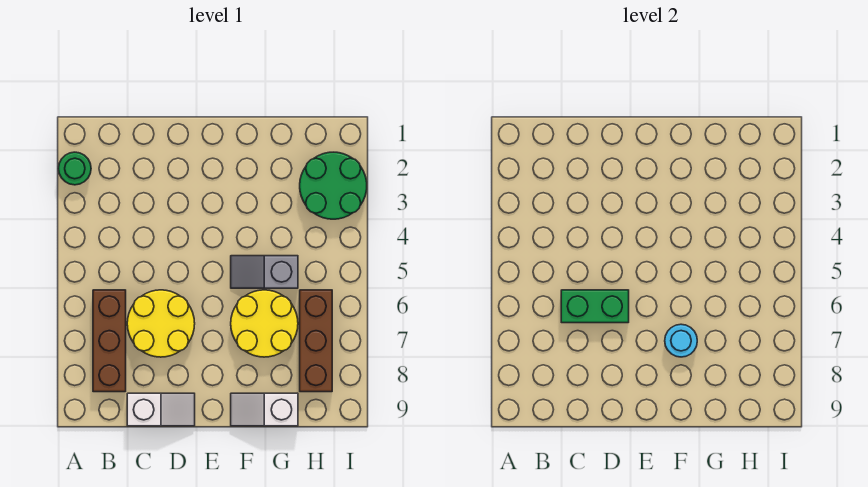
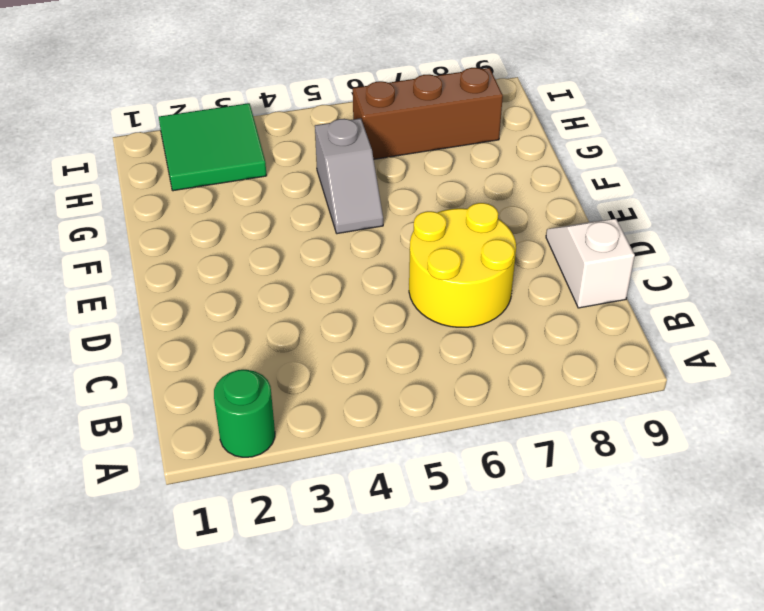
green tile H2:I3 level 1 -> green round brick H2:I3 level 1
none -> brown brick B6:B8 level 1
none -> yellow round brick F6:G7 level 1

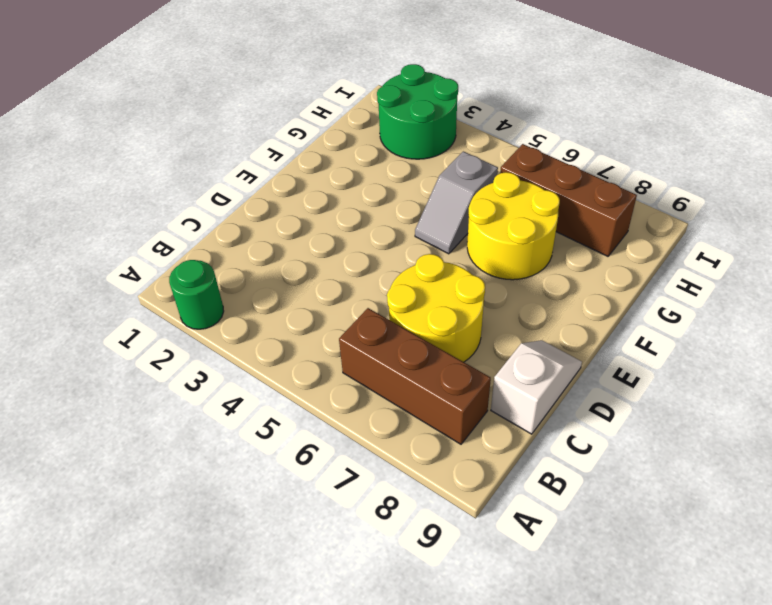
none -> white slope F9:G9 level 1 top G
none -> green brick C6:D6 level 2

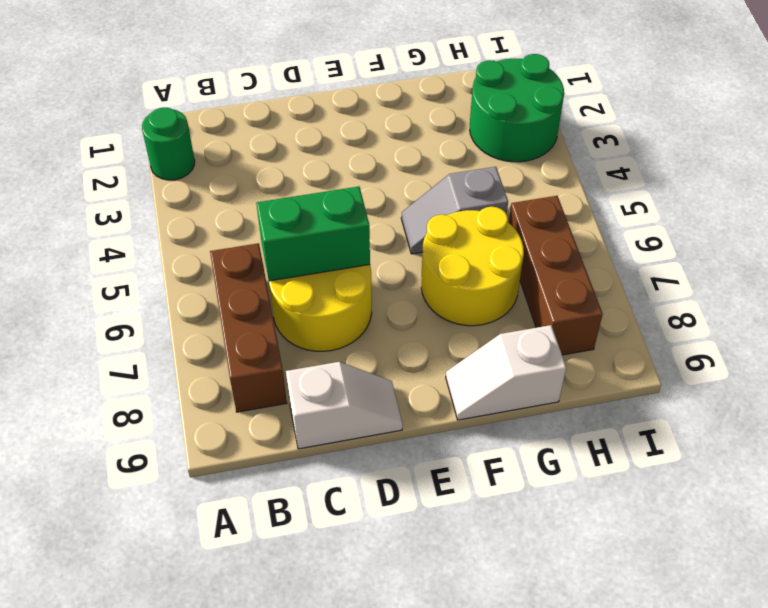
none -> cyan round brick F7 level 2

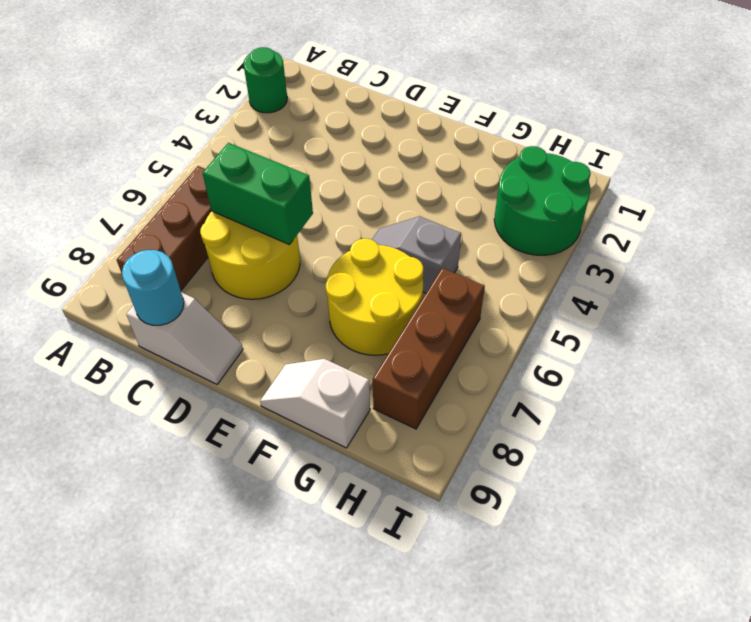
cyan round brick C9 level 2 -> cyan round brick F7 level 2

